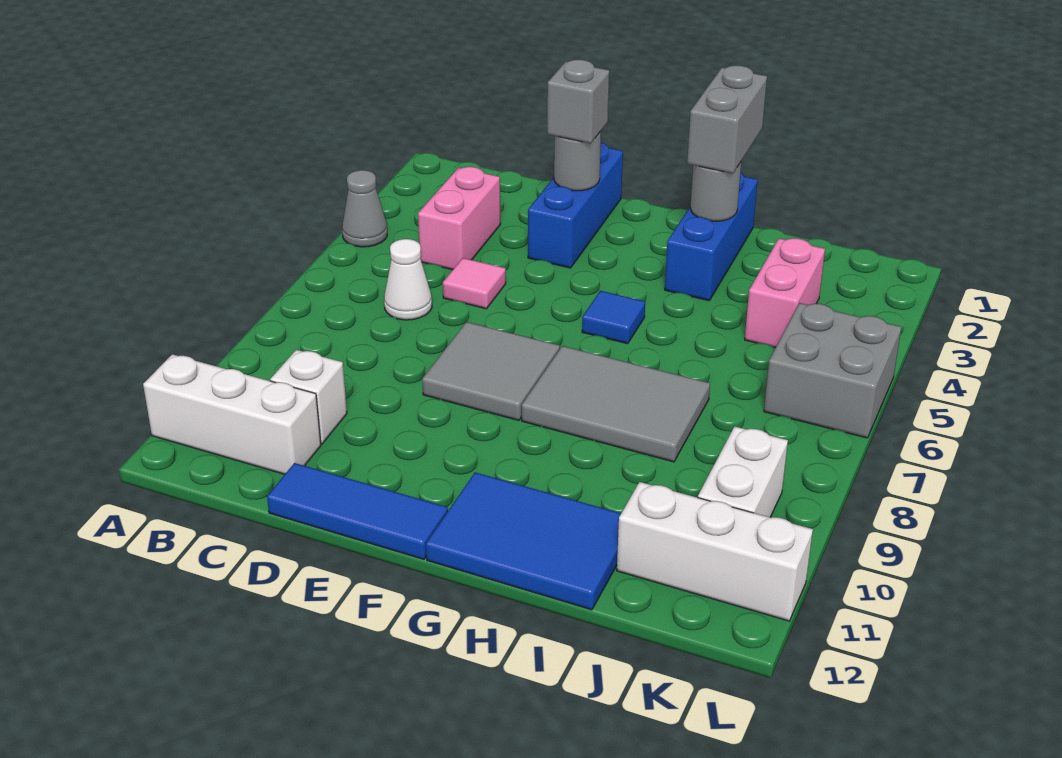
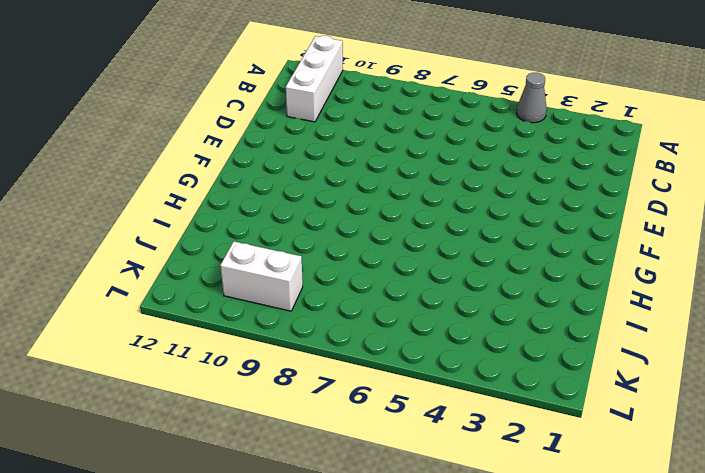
none -> pink brick C3:C4 level 1
none -> white cone C6 level 1
none -> white brick C10 level 1

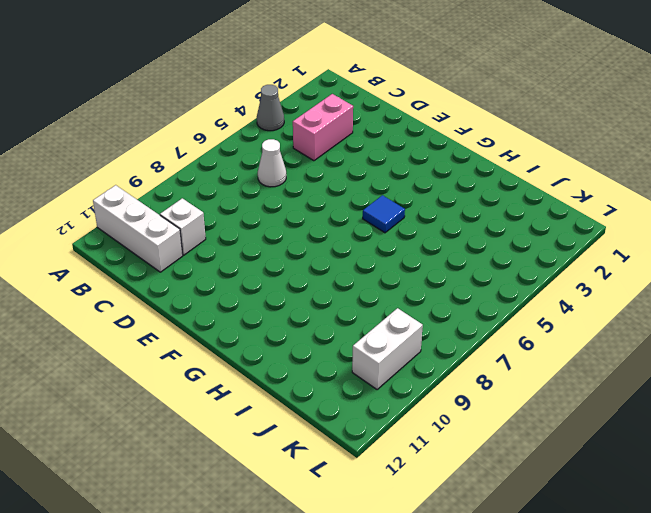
none -> pink tile D5 level 1
none -> blue tile D12:F12 level 1
none -> blue brick E1:E3 level 1

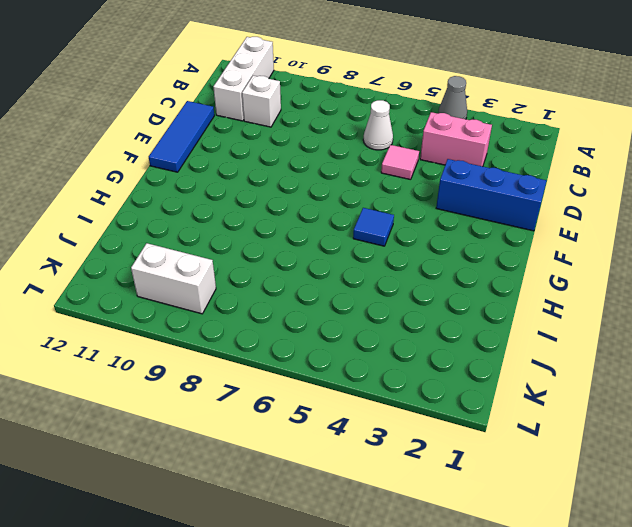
none -> grey tile E7:F8 level 1
none -> grey tile G7:I8 level 1
none -> blue tile G11:I12 level 1

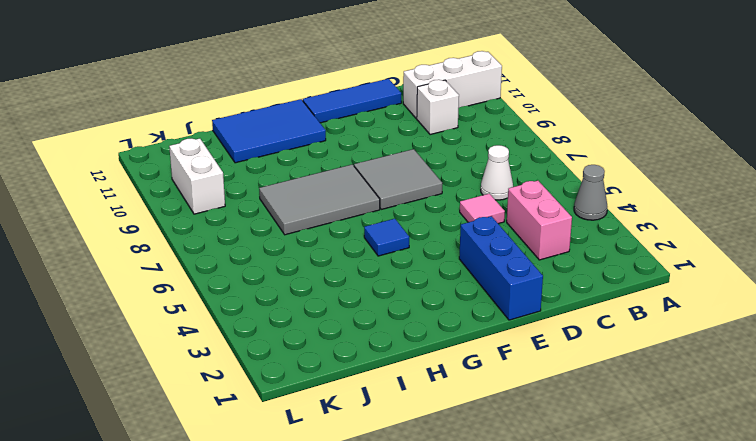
none -> blue brick H1:H3 level 1
none -> pink brick J3:J4 level 1
none -> white brick J11:L11 level 1

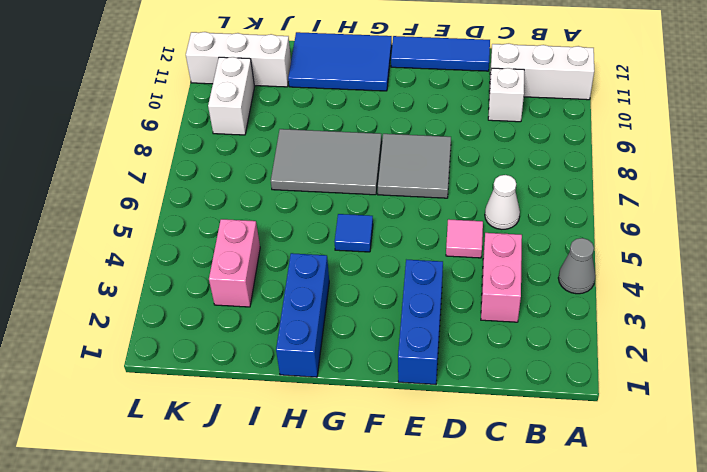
none -> grey brick K5:L6 level 1
none -> grey round brick E2 level 2
none -> grey round brick H2 level 2

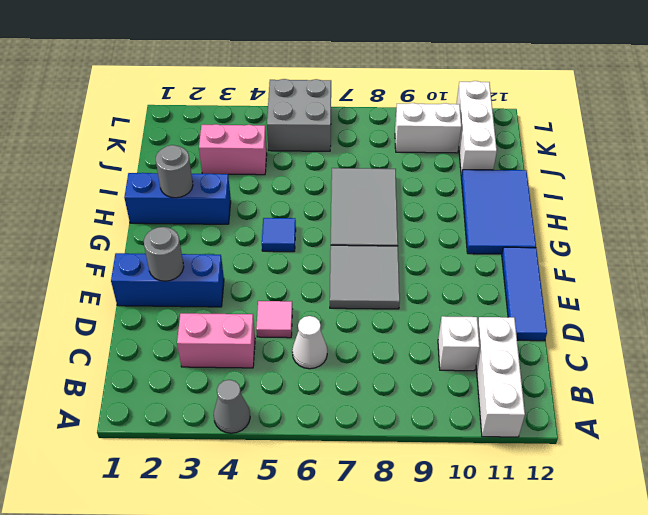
none -> grey brick E2 level 3
none -> grey brick H1:H2 level 3

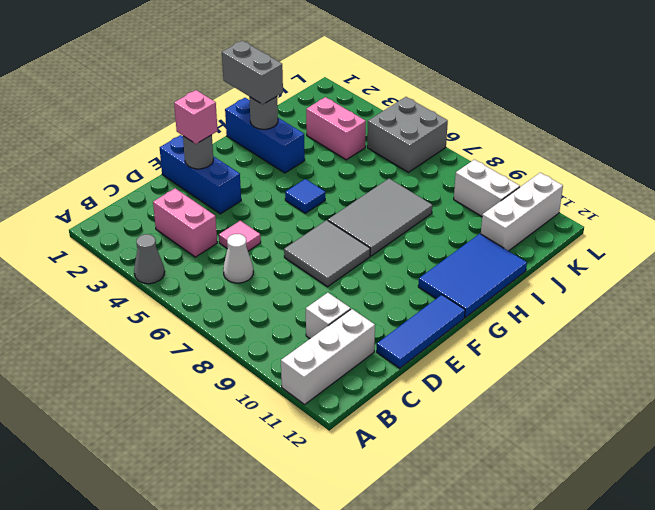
pink brick E2 level 3 -> grey brick E2 level 3

